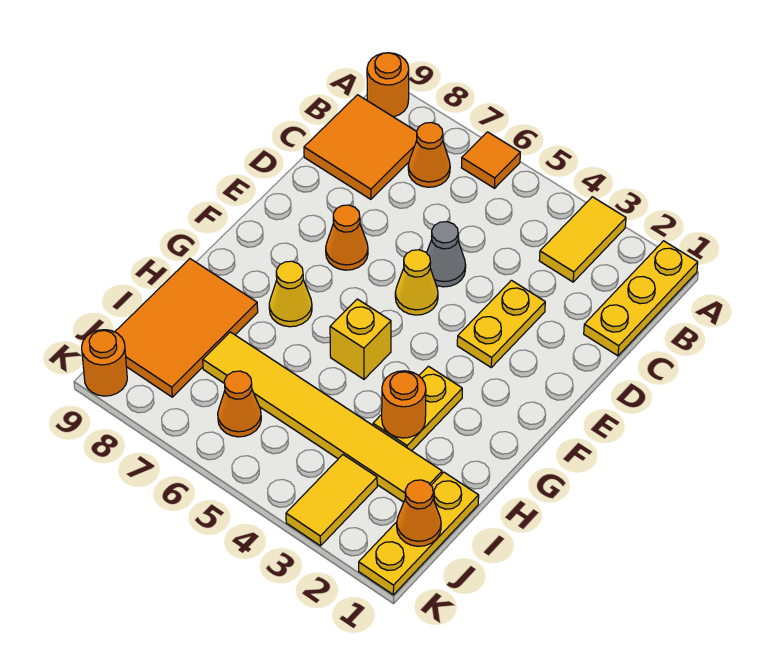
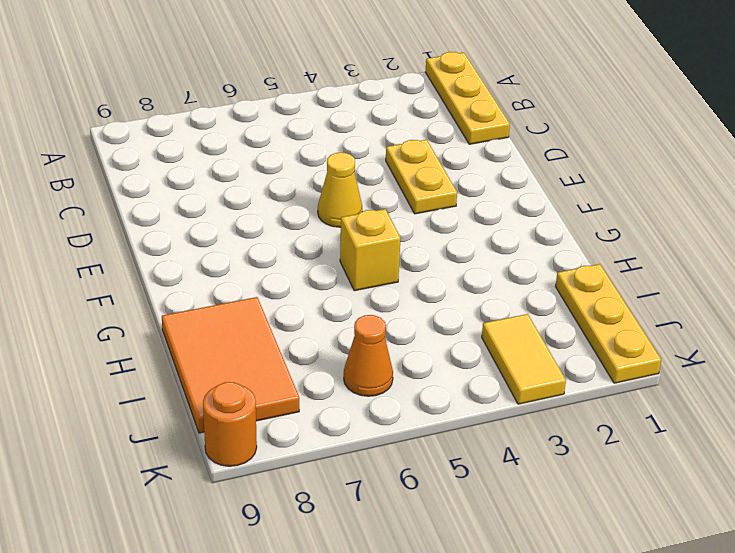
none -> yellow tile A3:B3 level 1
none -> orange tile A6 level 1
none -> orange round brick A9 level 1

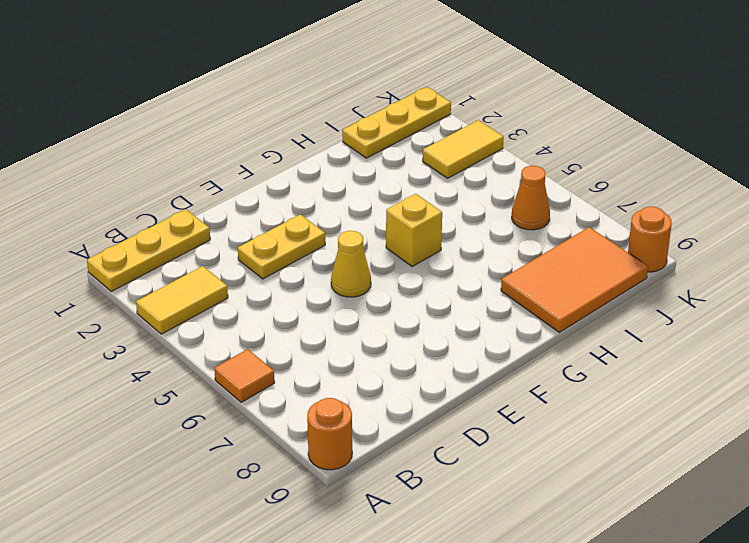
none -> orange cone B7 level 1
none -> orange tile B8:C9 level 1
none -> grey cone D5 level 1

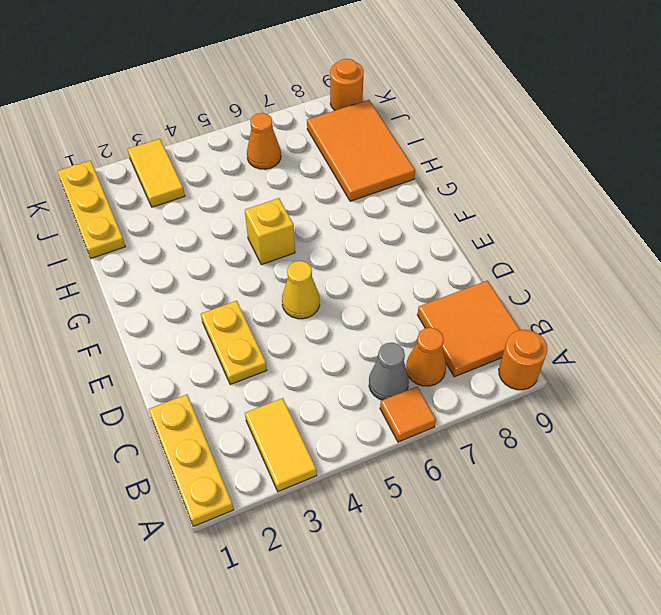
grey cone B6 level 1 -> grey cone D5 level 1
none -> orange cone E7 level 1
none -> yellow plate G3:H3 level 1
none -> yellow cone G7 level 1

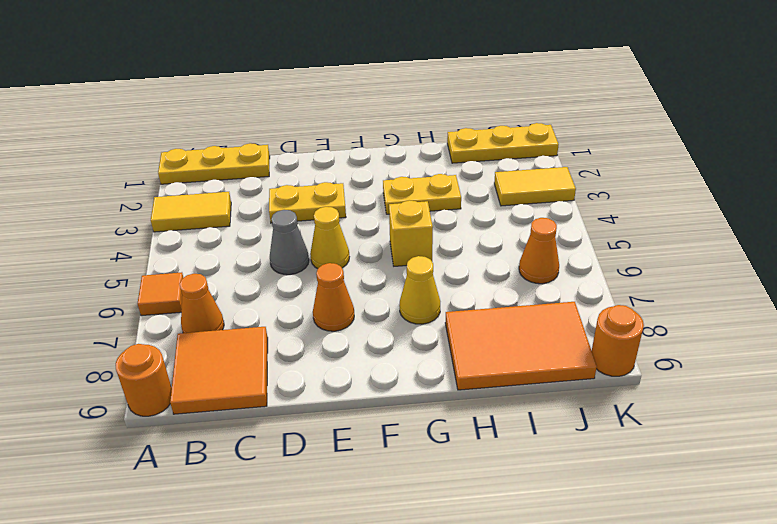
none -> yellow tile I2:I7 level 1
none -> orange round brick H3 level 2
none -> orange cone J1 level 2

